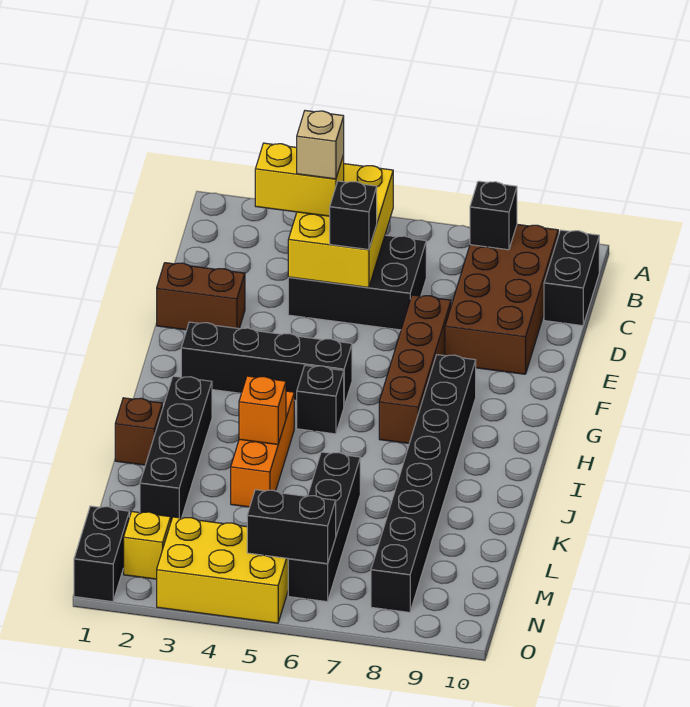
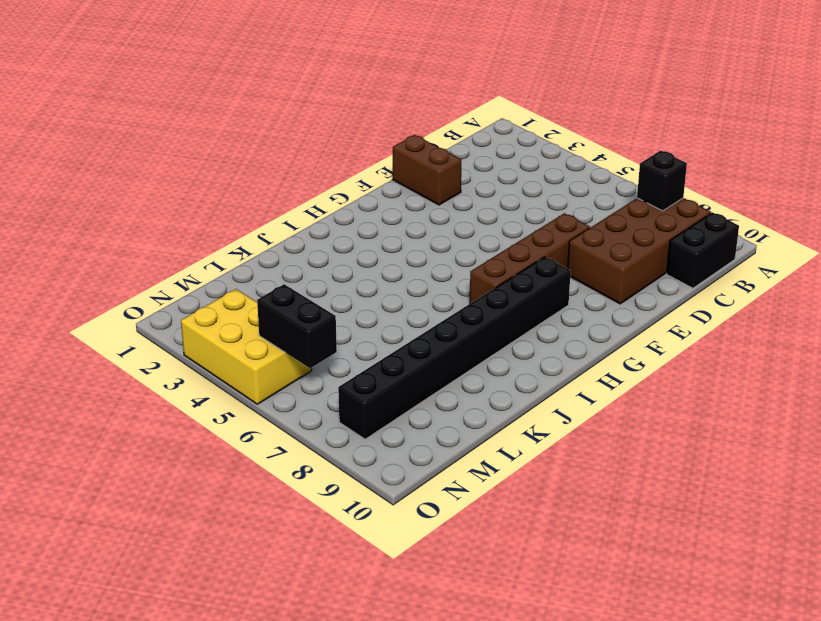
none -> black brick C4:D6 level 1
none -> black brick G2:G5 level 1
none -> black brick H5 level 1

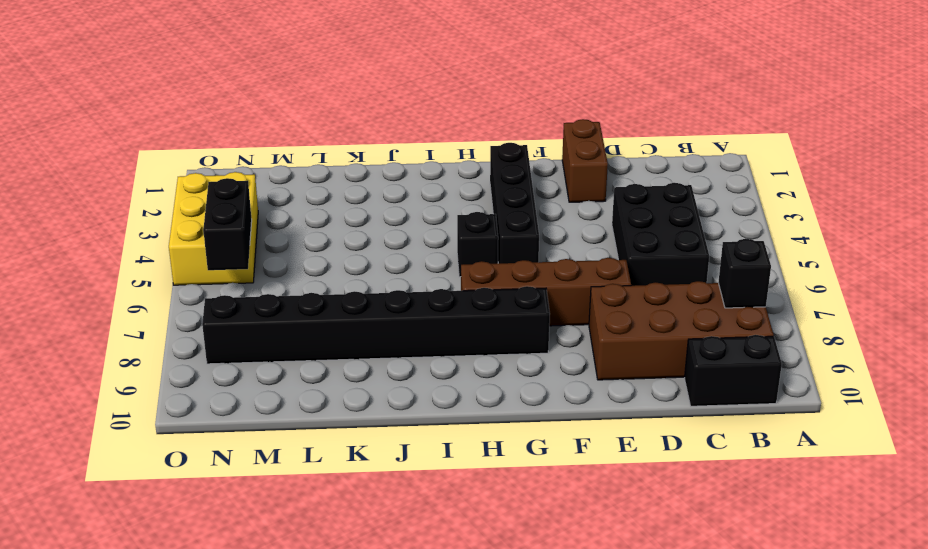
none -> black brick I2:L2 level 1
none -> orange brick I4:K4 level 1
none -> brown brick J1 level 1

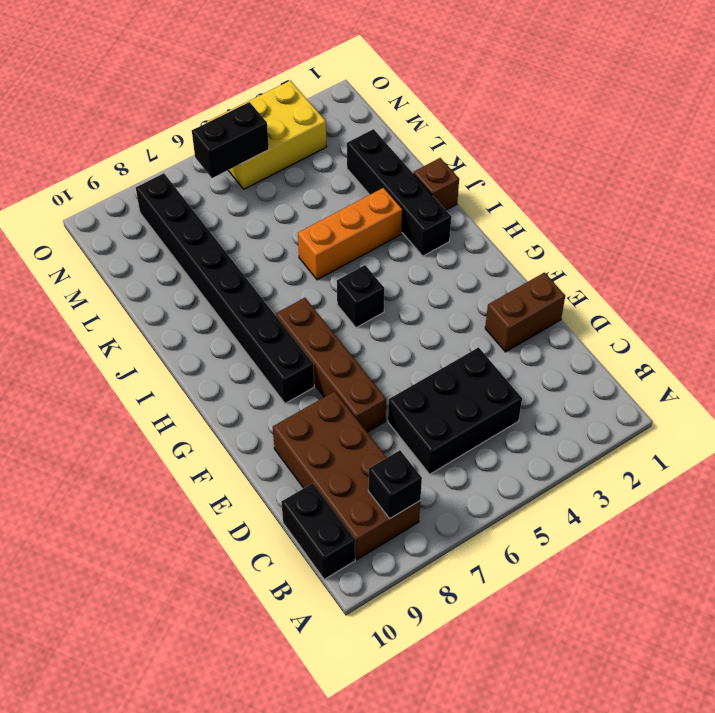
orange brick J3:J5 level 1 -> orange brick I4:K4 level 1
none -> black brick G2:G5 level 1
none -> black brick K6:N6 level 1
none -> black brick N1:O1 level 1

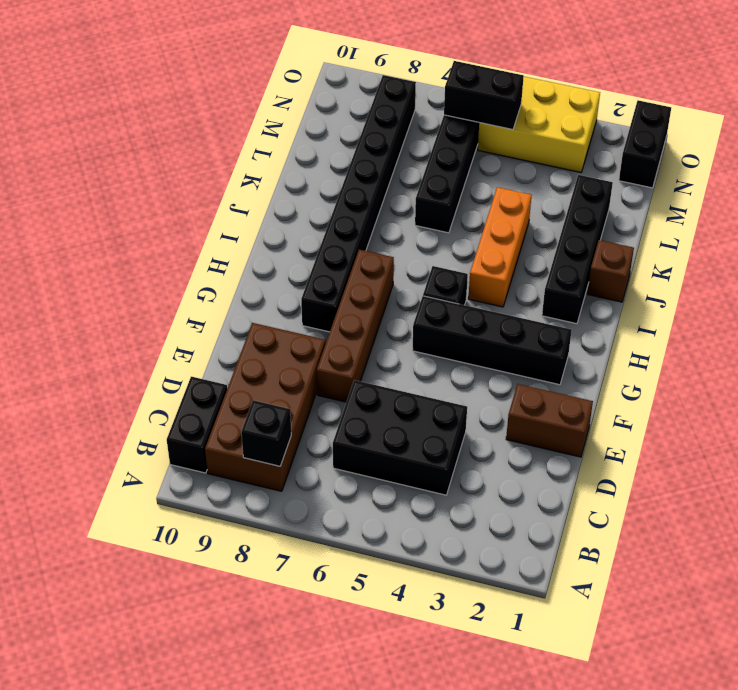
none -> yellow brick N2 level 1
none -> yellow brick B4:D5 level 2
none -> orange brick J4 level 2

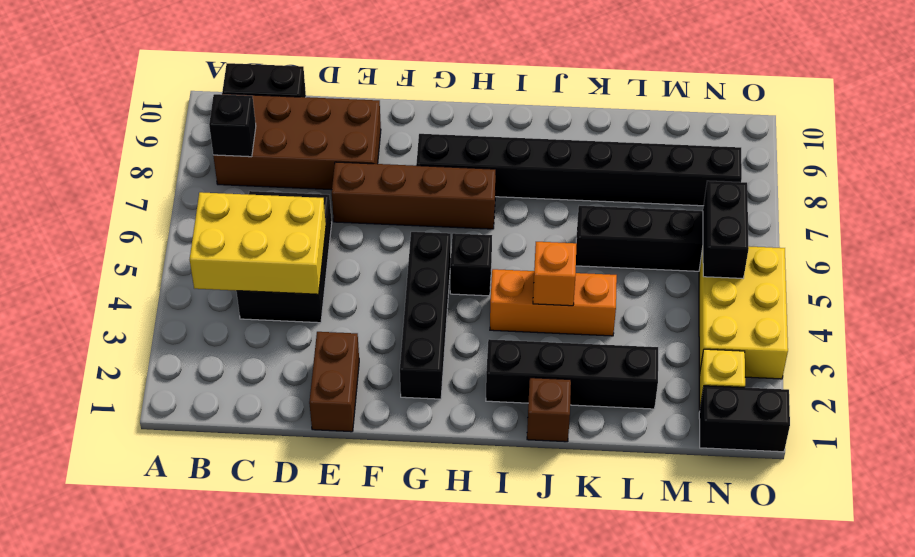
none -> yellow brick C3:C4 level 3
none -> black brick D5 level 3
none -> tan brick C4 level 4

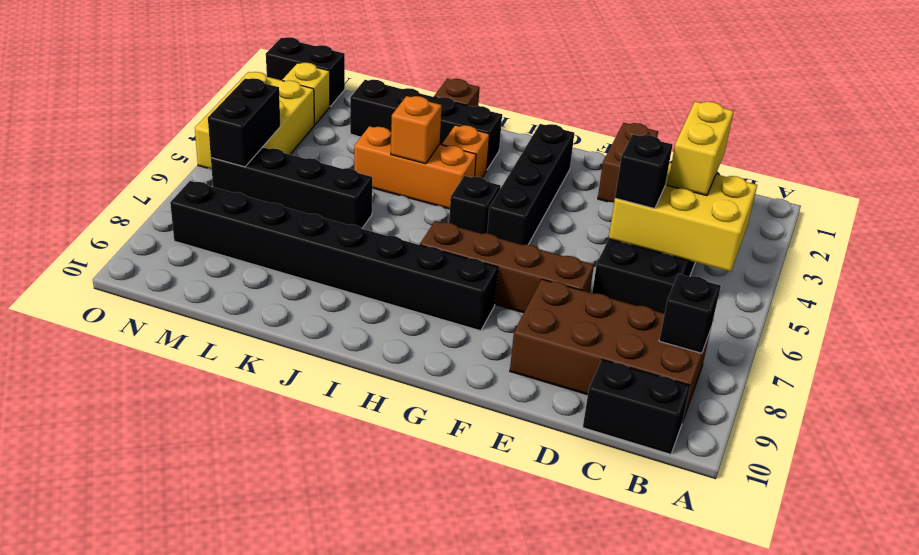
orange brick I3 level 1 -> none
none -> tan brick C4 level 4

